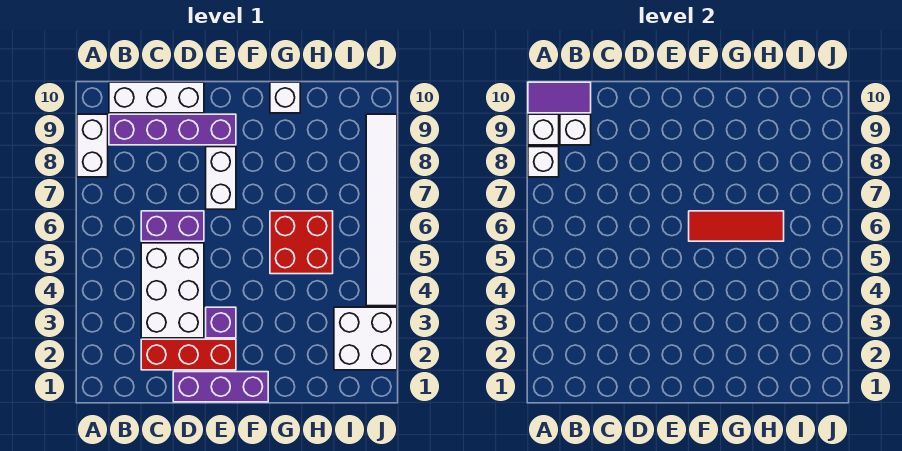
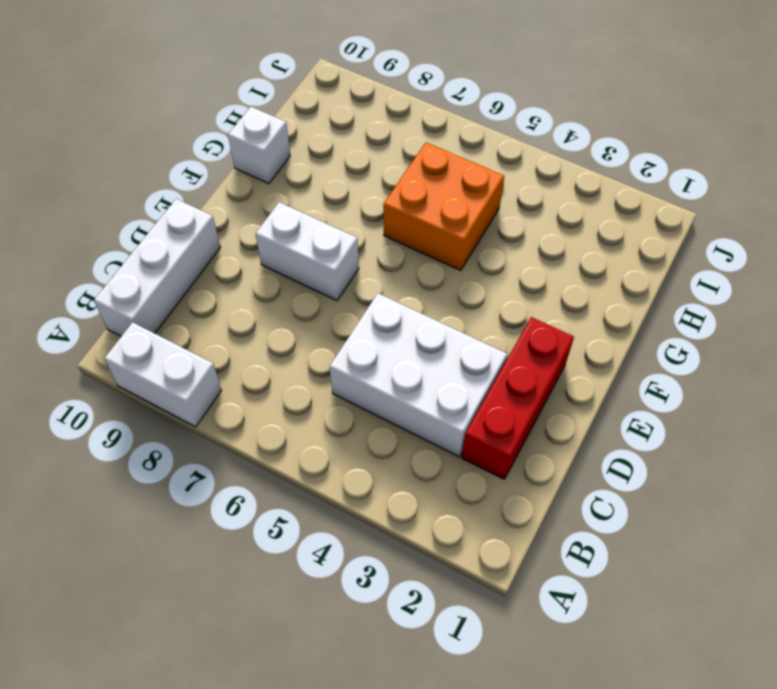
orange brick G5:H6 level 1 -> red brick G5:H6 level 1
none -> purple brick B9:E9 level 1
none -> purple brick C6:D6 level 1
none -> purple brick D1:F1 level 1

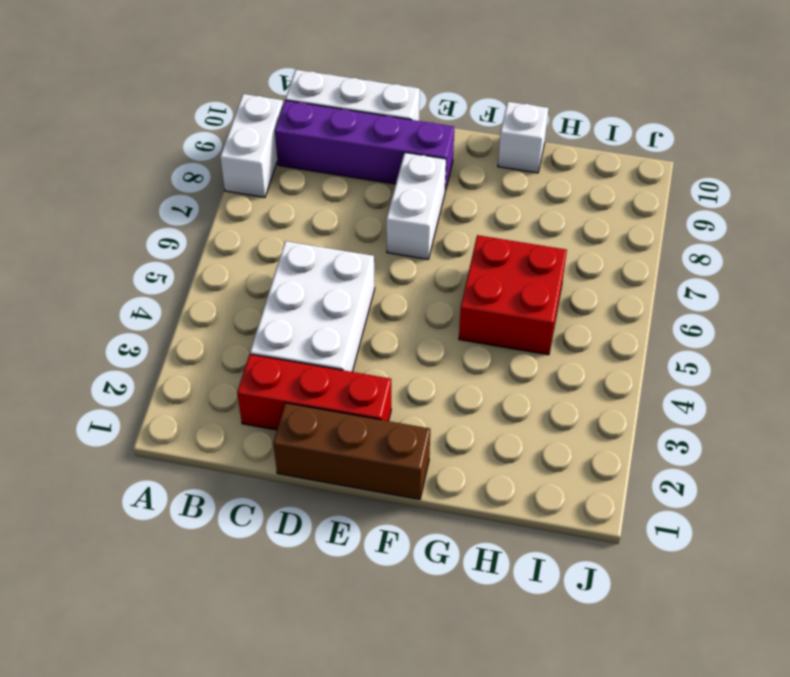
brown brick D1:F1 level 1 -> purple brick D1:F1 level 1
none -> purple brick C6:D6 level 1
none -> purple brick E3 level 1
none -> white brick I2:J3 level 1

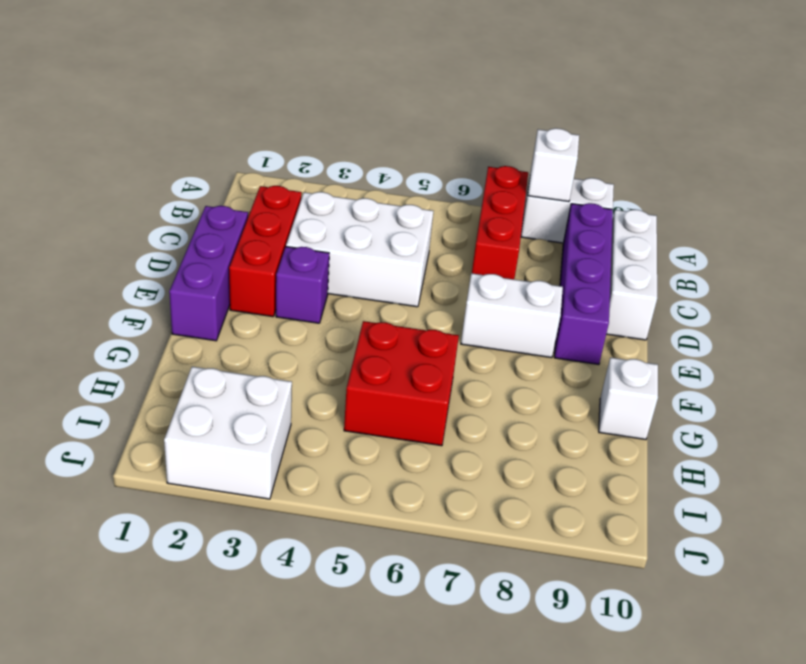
red brick A7:C7 level 1 -> none
none -> purple brick C6:D6 level 1
none -> white tile J4:J9 level 1
none -> white brick A9 level 2

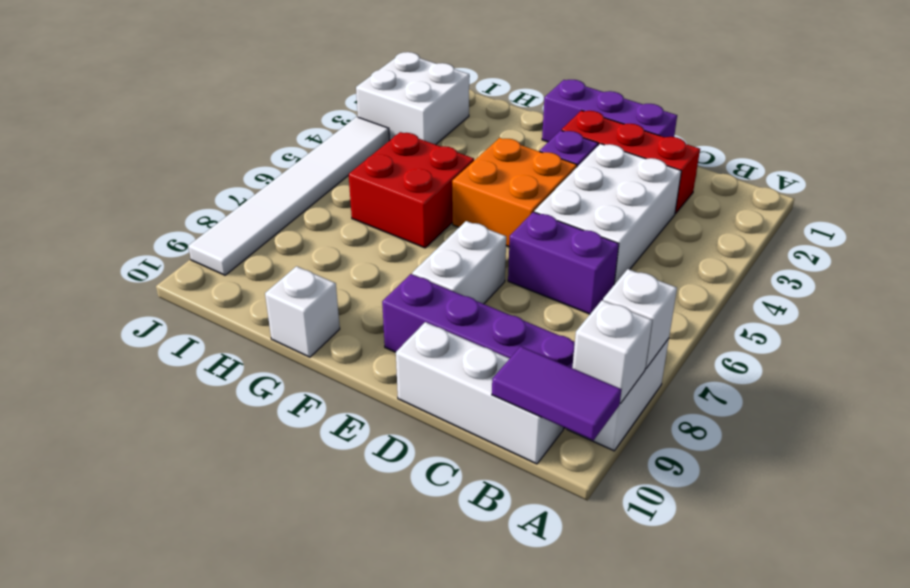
orange brick E4:F5 level 1 -> none
none -> white brick B9 level 2
none -> red tile F6:H6 level 2

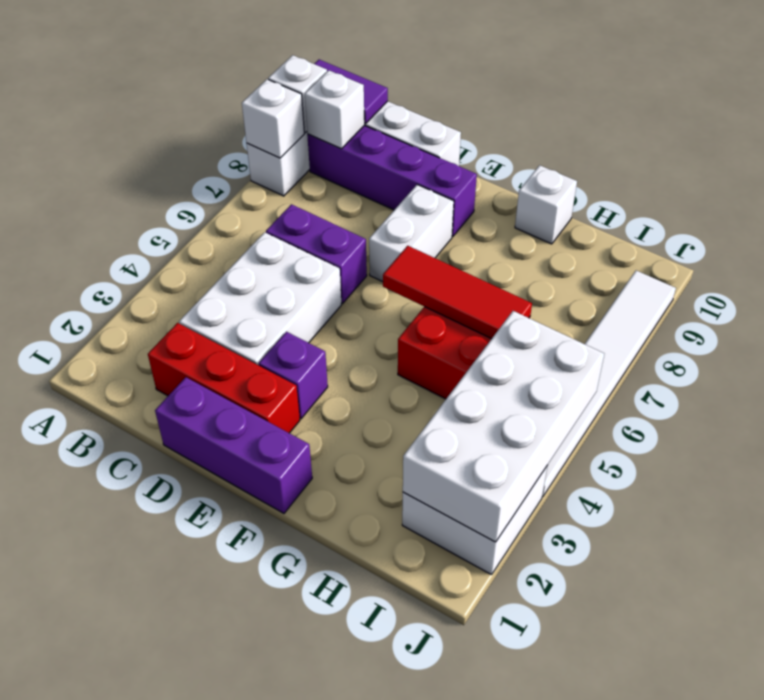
white brick I2:J5 level 2 -> none

